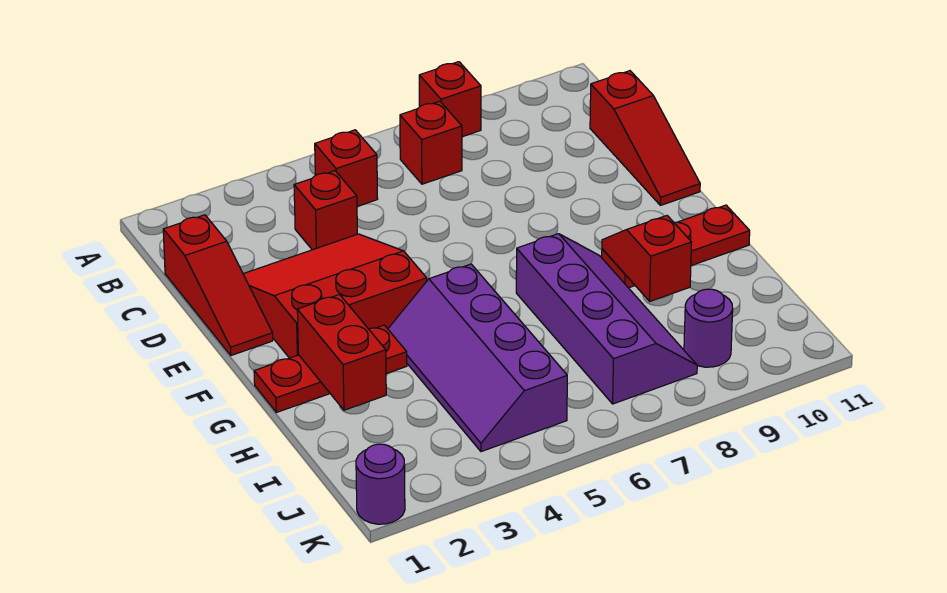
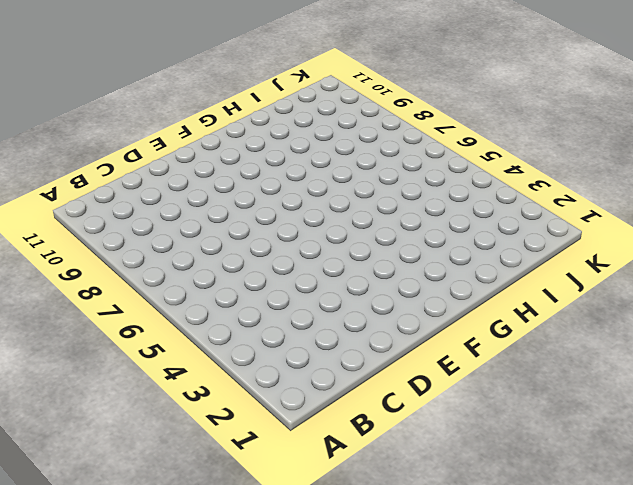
none -> red brick A8 level 1
none -> red brick B5 level 1
none -> red brick B7 level 1

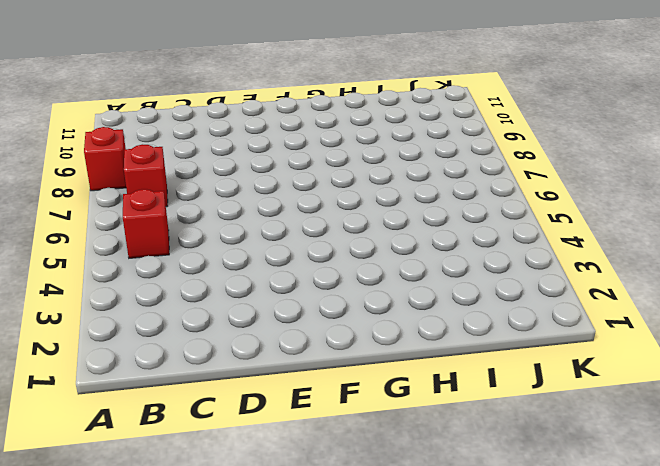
none -> red slope C1:E1 level 1 top C
none -> red brick C4 level 1
none -> red slope C11:E11 level 1 top C

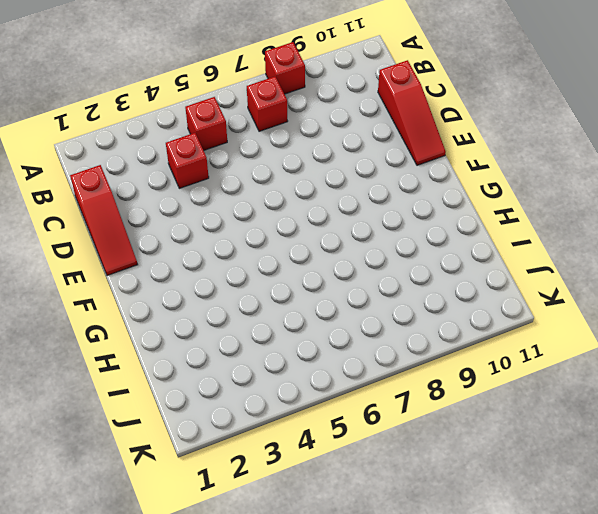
none -> red slope D2:F4 level 1 top F
none -> red plate G1:G3 level 1
none -> purple slope G4:J5 level 1 top 5

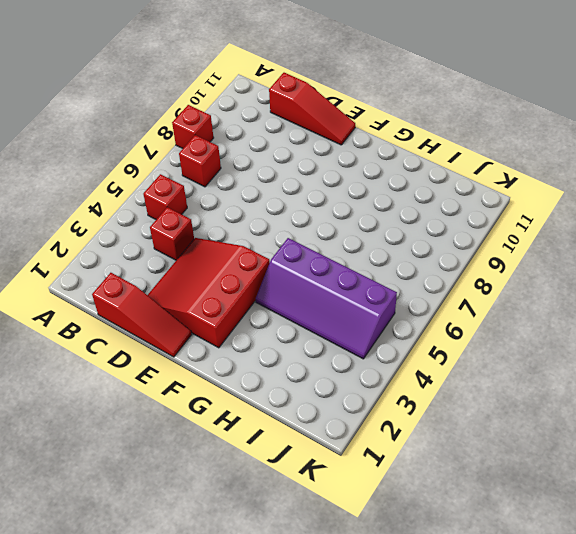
none -> red plate G1:G3 level 1
none -> purple slope G7:J8 level 1 top 7
none -> red plate G9:G11 level 1

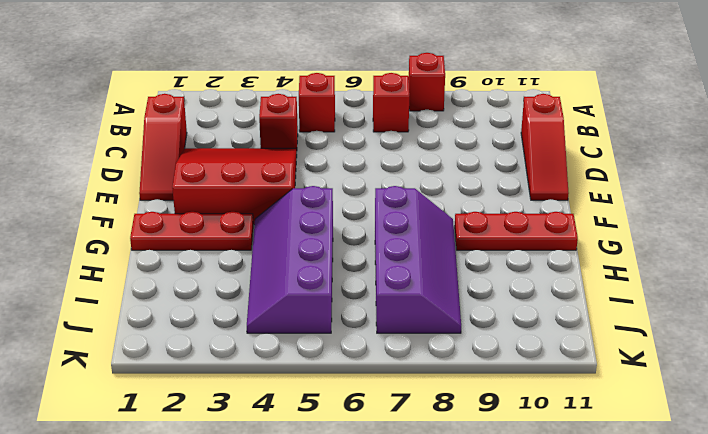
none -> purple round brick J9 level 1
none -> purple round brick K1 level 1
none -> red brick G2:H2 level 2

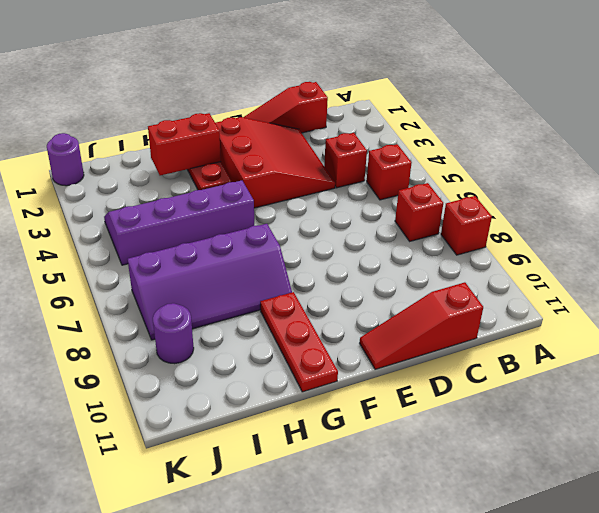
none -> red slope G9:H9 level 2 top H

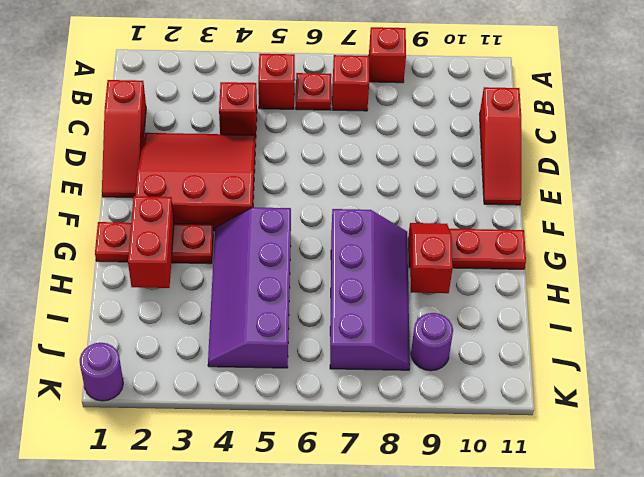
red plate B6 level 1 -> none

